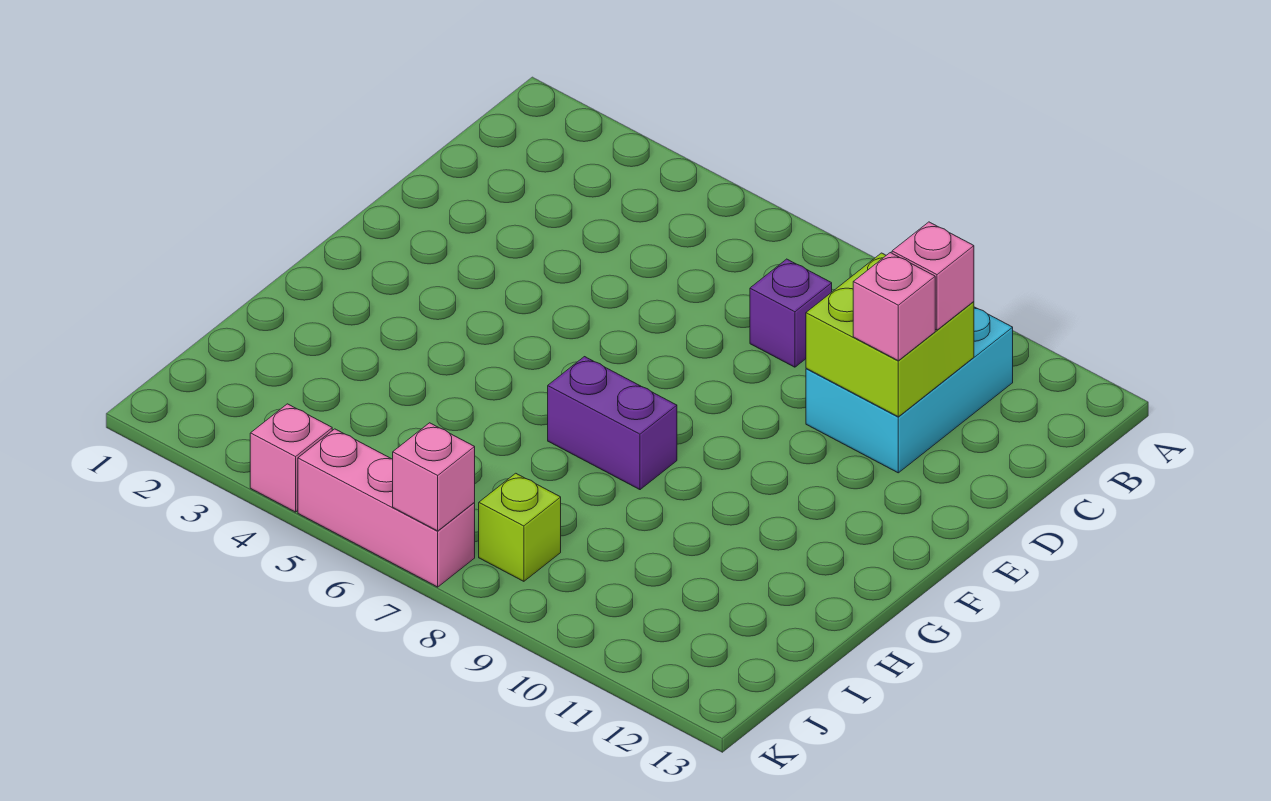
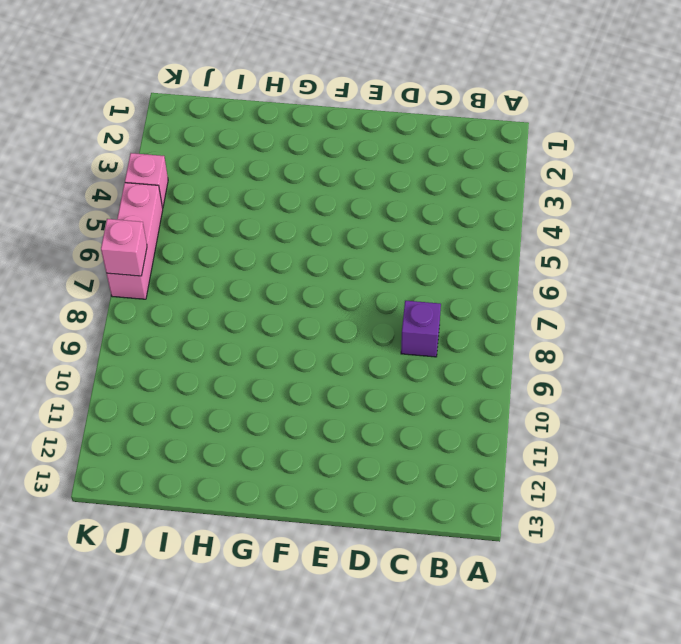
none -> cyan brick B10:D11 level 1
none -> purple brick G7:G8 level 1

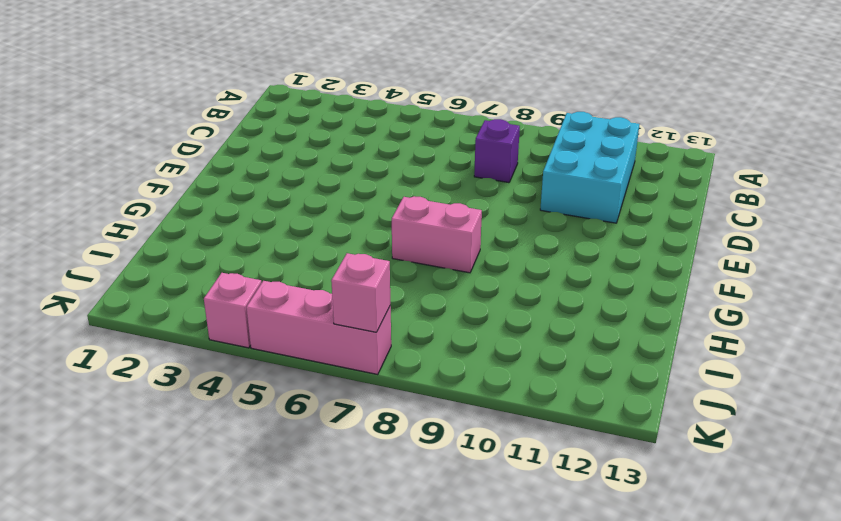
pink brick G7:G8 level 1 -> purple brick G7:G8 level 1
none -> lime brick J8 level 1
none -> lime brick C10:D11 level 2

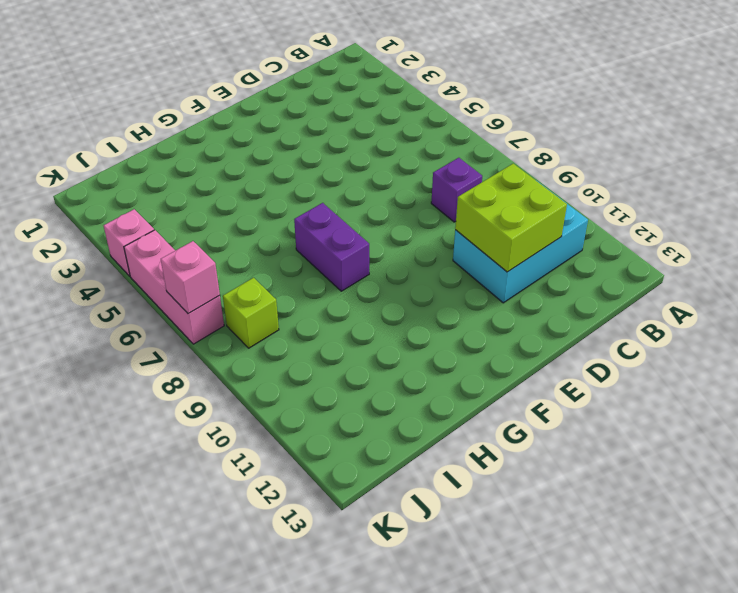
none -> pink brick C11 level 3
none -> pink brick D11 level 3

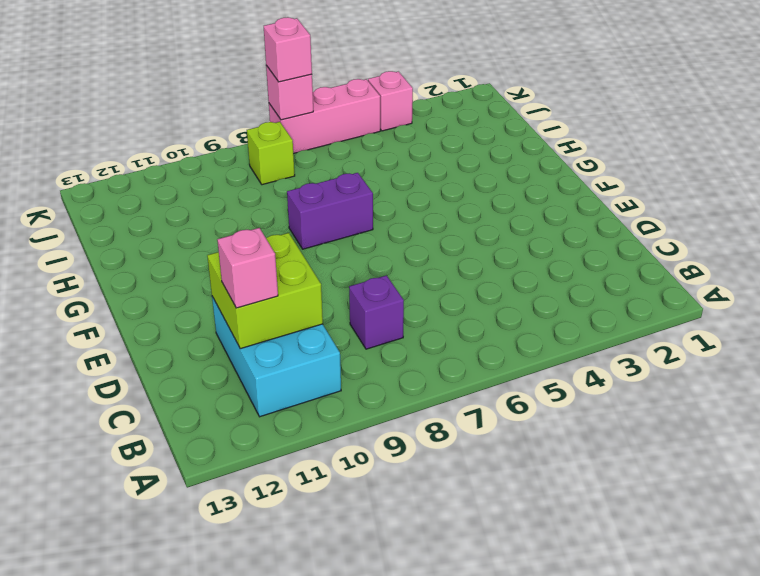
pink brick K7 level 3 -> pink brick D11 level 3

